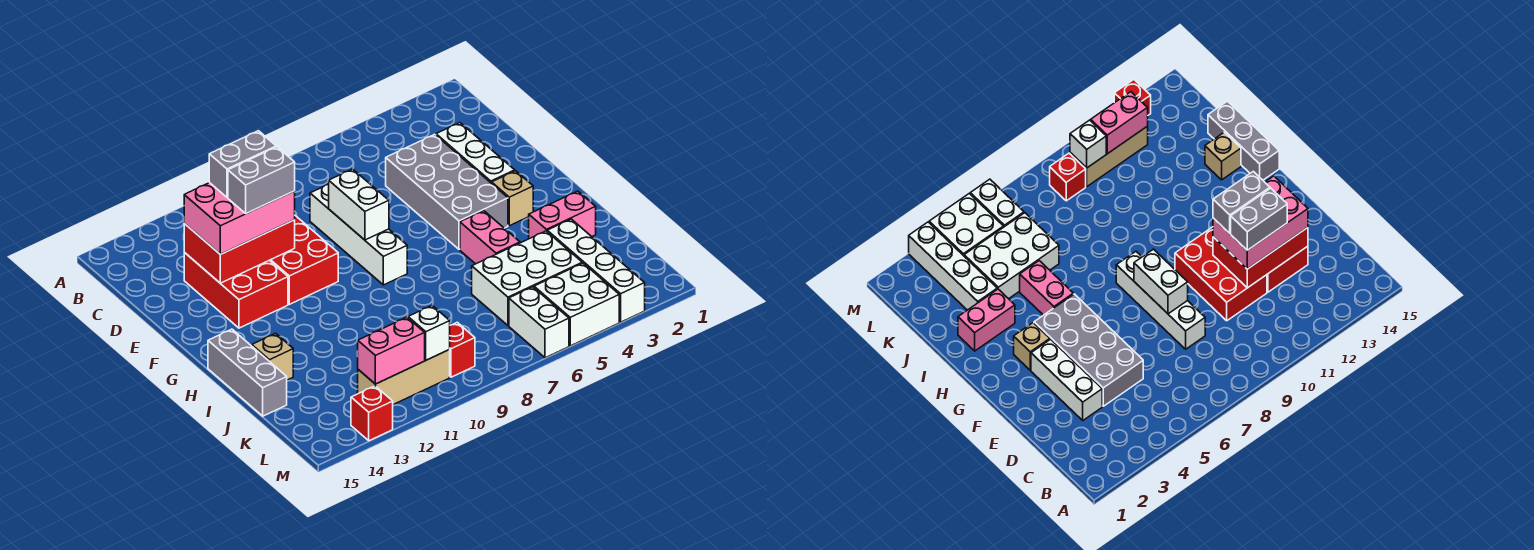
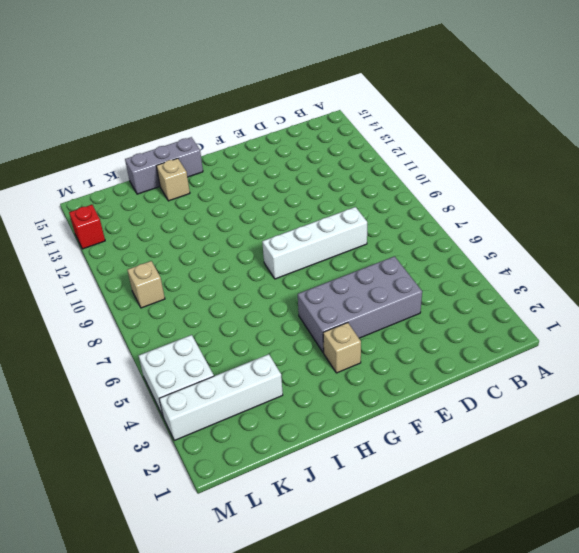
tan brick L9 level 1 -> red brick L9 level 1
none -> white brick D3:F3 level 1
none -> red brick D10:F11 level 1
none -> red brick D12:F13 level 1

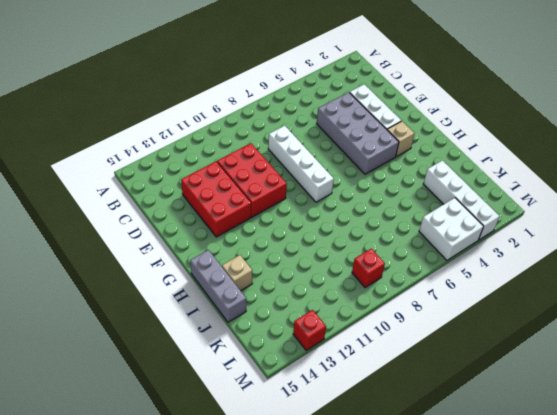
none -> pink brick H5:I5 level 1
none -> pink brick I2:I3 level 1
none -> white brick J4:K6 level 1

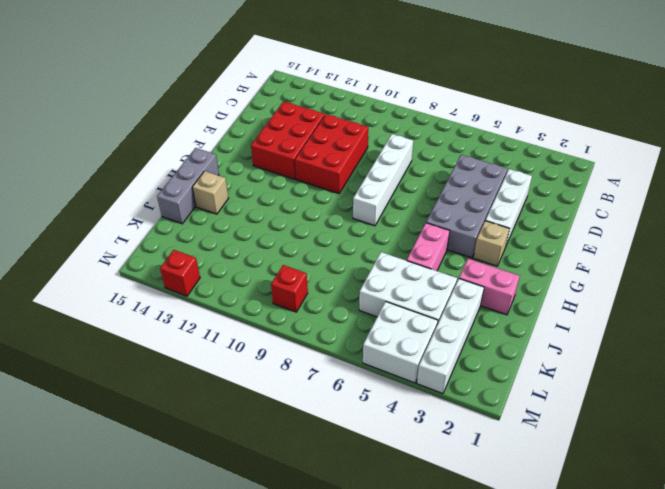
none -> white brick L6:M6 level 1
none -> tan brick L10:L12 level 1
none -> red brick D11:E13 level 2

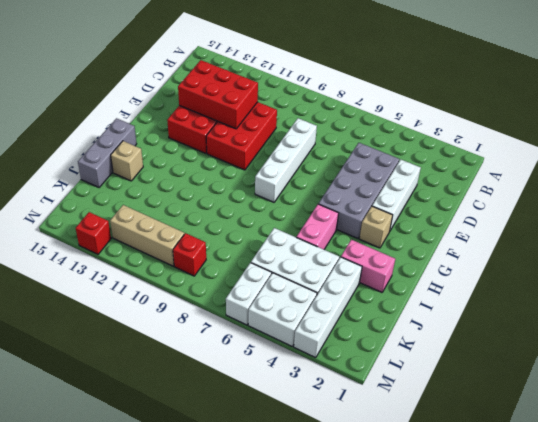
none -> white brick E8:F8 level 2
none -> white brick L10 level 2
none -> pink brick L11:L12 level 2

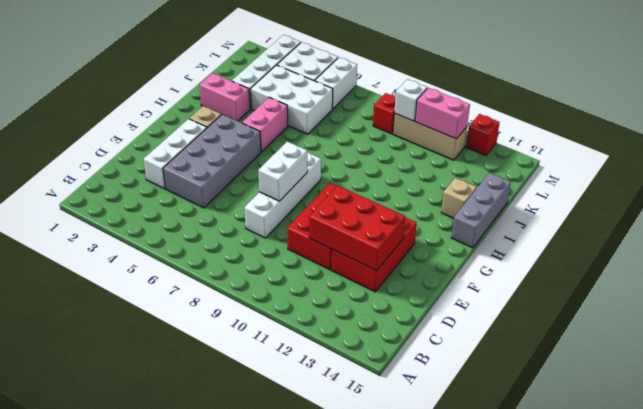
none -> pink brick D11:E13 level 3
none -> grey brick D11:D12 level 4
none -> grey brick E11:E12 level 4

